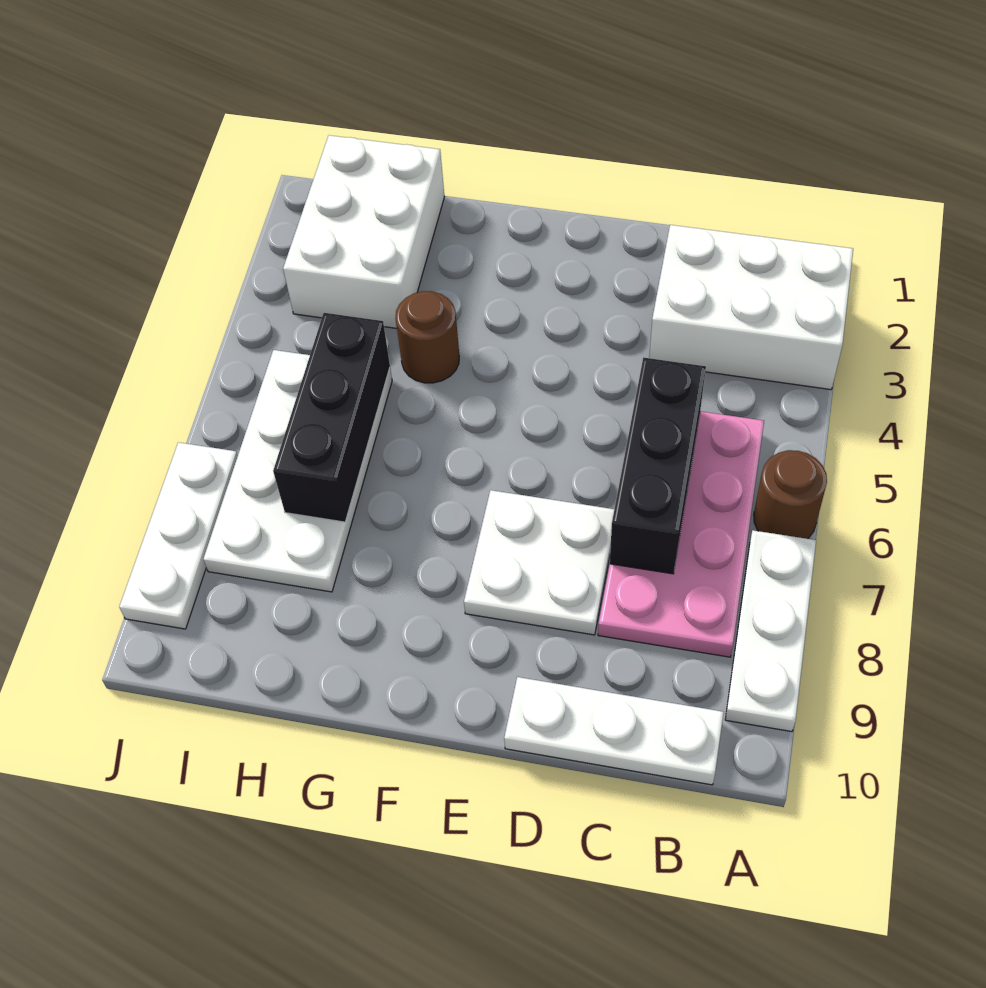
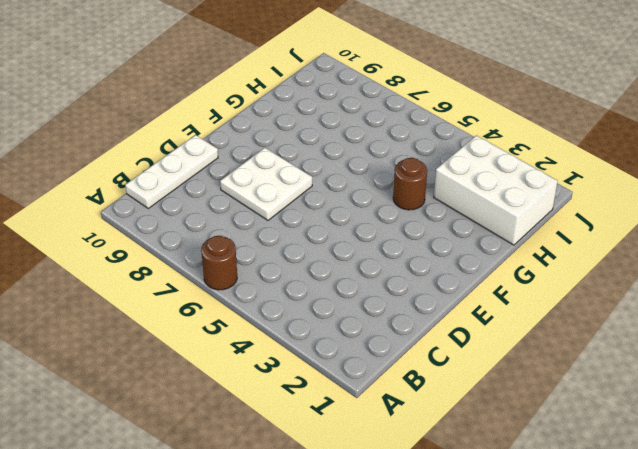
none -> white brick A2:C3 level 1
none -> white plate A7:A9 level 1
none -> pink plate B5:C8 level 1

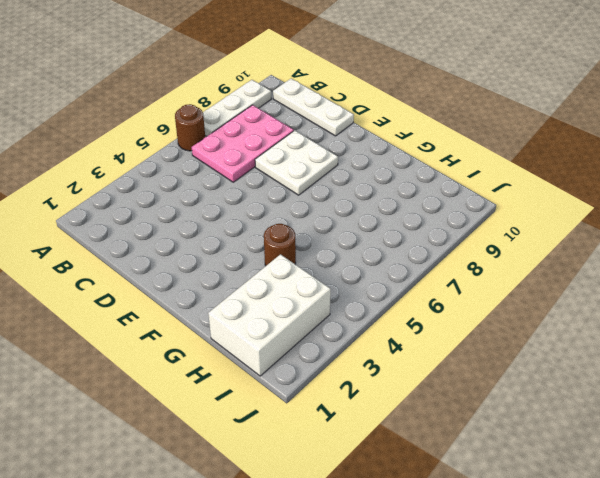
pink plate B6:C8 level 1 -> pink plate B5:C8 level 1
none -> white brick A2:C3 level 1
none -> white plate H5:I8 level 1
none -> white plate J7:J9 level 1

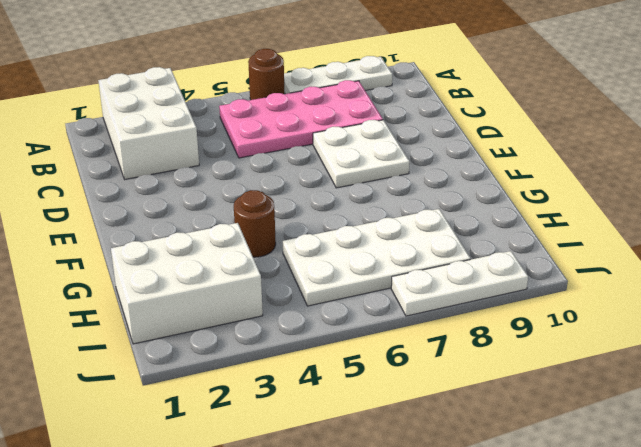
none -> white plate B10:D10 level 1
none -> black brick C5:C7 level 2
none -> black brick H5:H7 level 2

